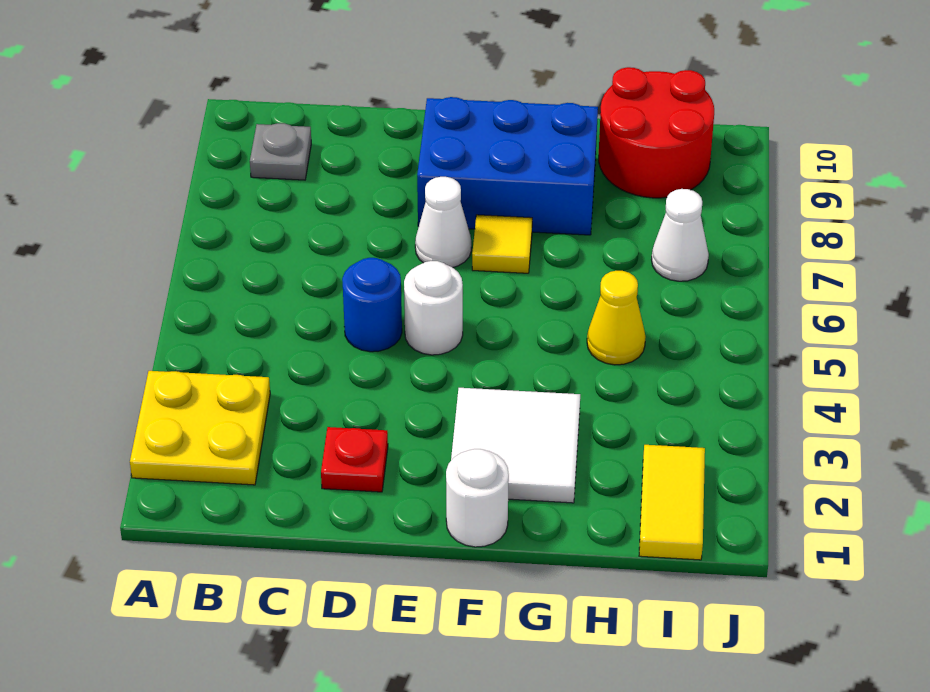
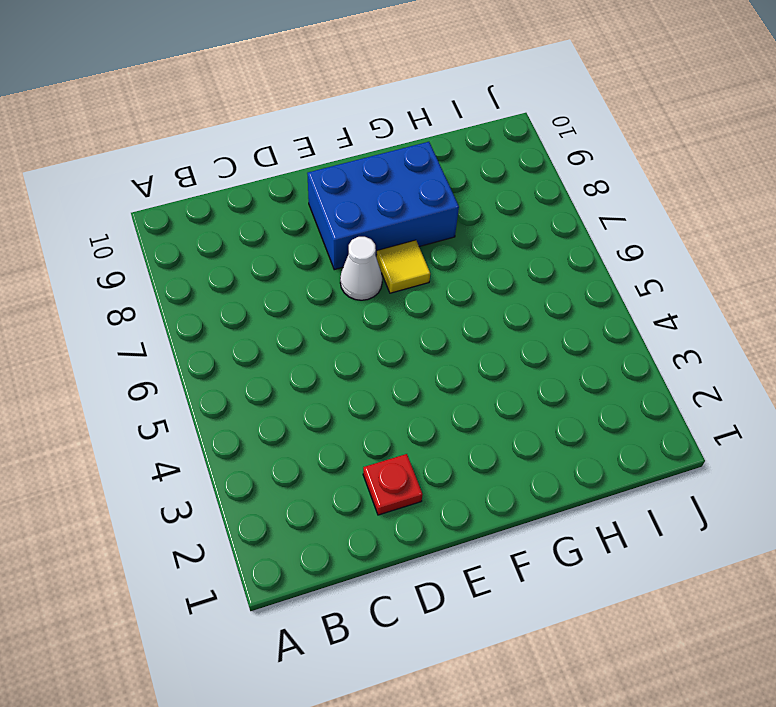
none -> yellow plate A2:B3 level 1
none -> grey plate B9 level 1
none -> blue round brick D5 level 1

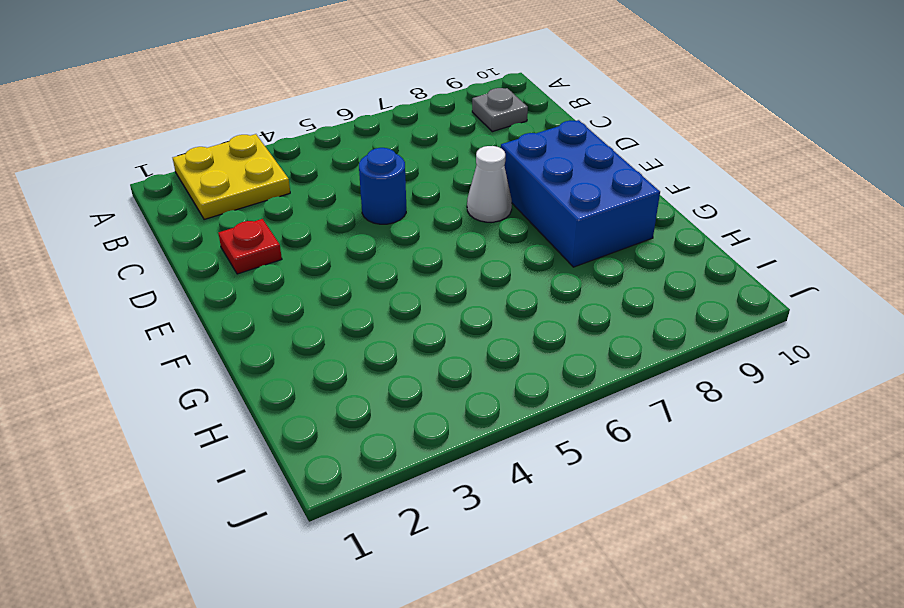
none -> white round brick E5 level 1
none -> white round brick F1 level 1
none -> white tile F2:G3 level 1

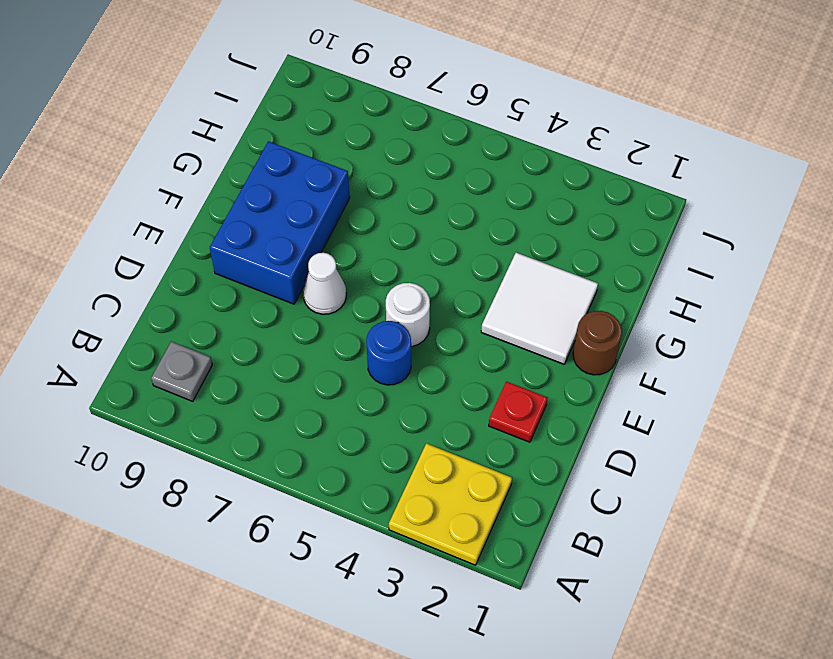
brown round brick F1 level 1 -> white round brick F1 level 1
none -> yellow tile F7 level 1
none -> yellow cone H5 level 1
none -> red round brick H9:I10 level 1

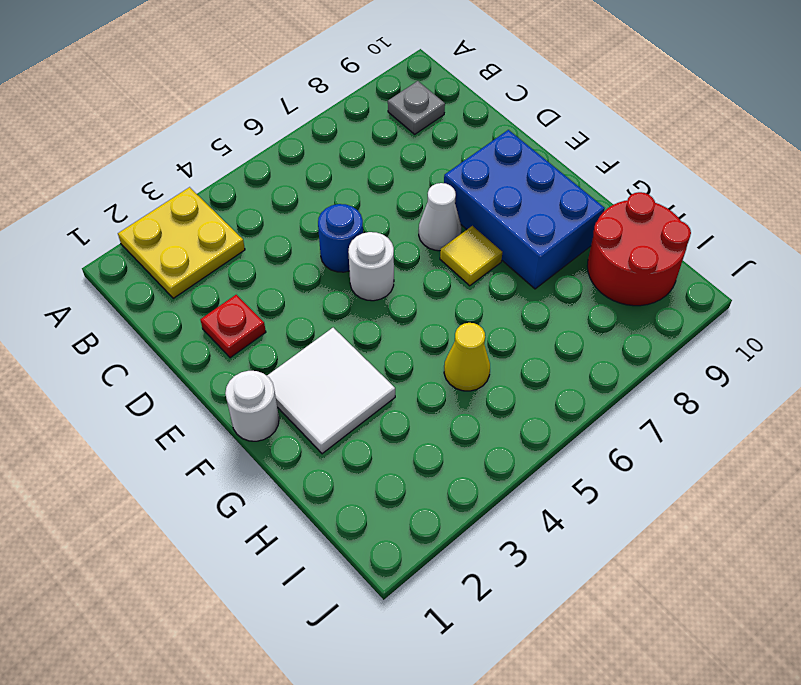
none -> yellow tile I1:I2 level 1
none -> white cone I7 level 1

